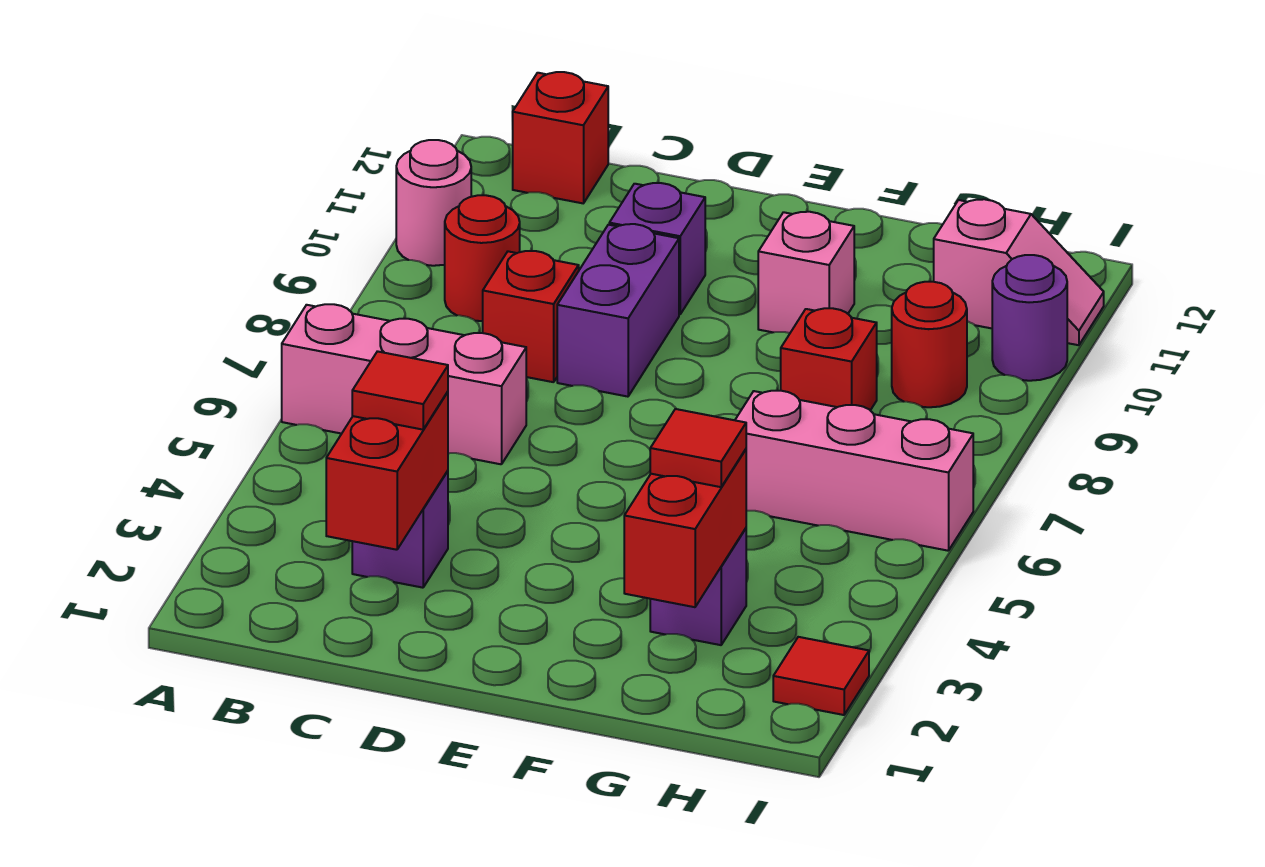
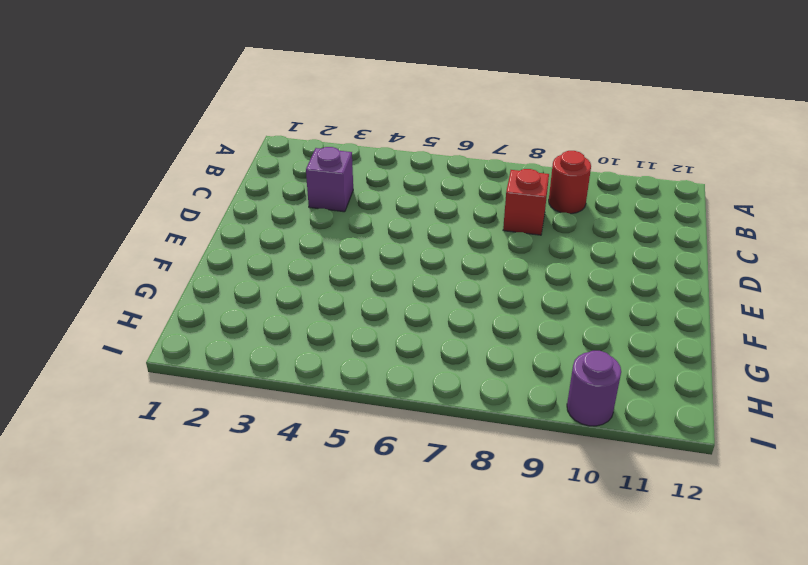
none -> pink brick A6:C6 level 1
none -> pink round brick A10 level 1
none -> red brick B12 level 1

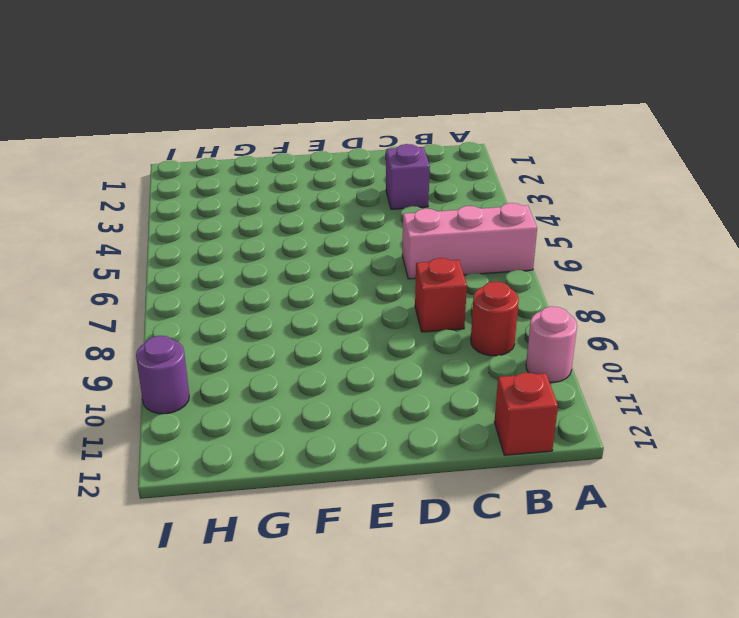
none -> purple brick D8:D9 level 1
none -> purple brick D10 level 1
none -> pink brick F10 level 1

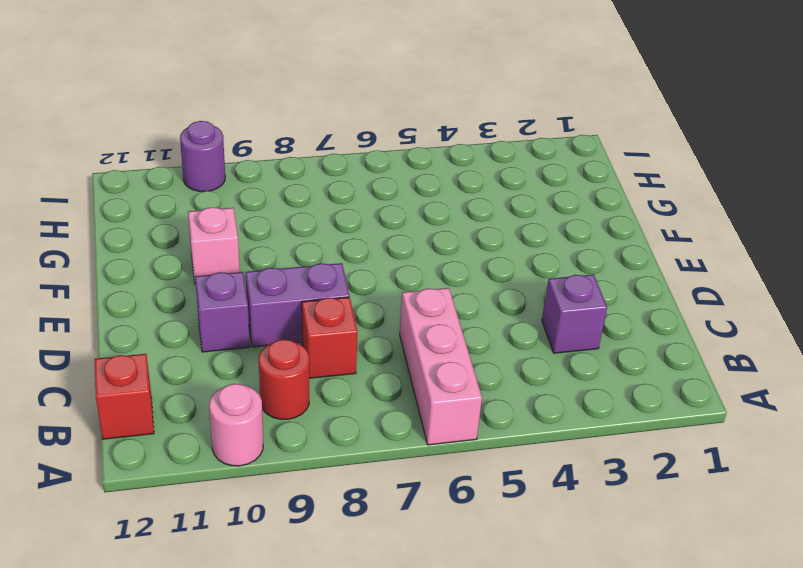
none -> purple brick G3 level 1
none -> pink brick G6:I6 level 1
none -> red brick G8 level 1

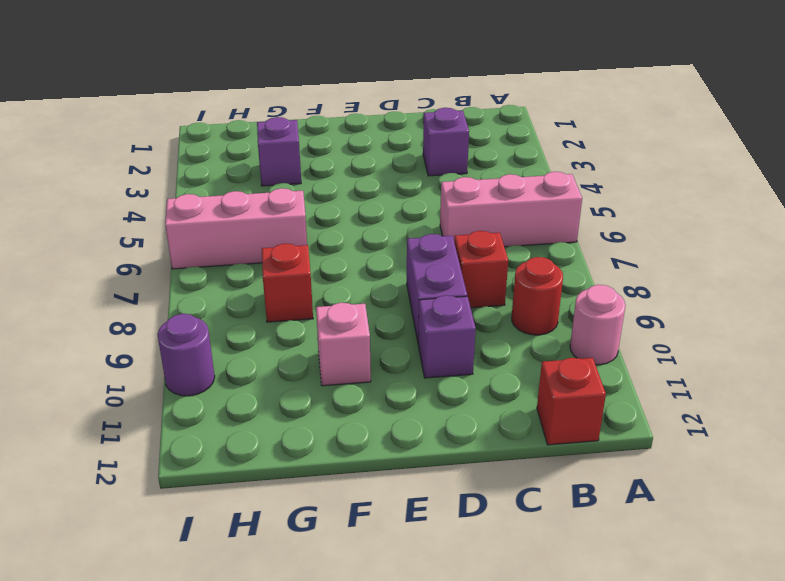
none -> red round brick H9 level 1
none -> pink slope H11:I11 level 1 top H
none -> red tile I2 level 1

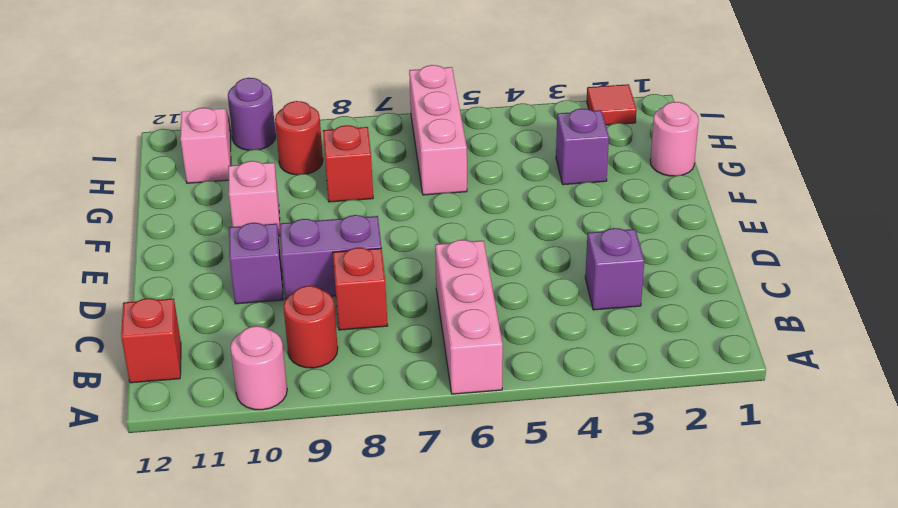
pink round brick G1 level 1 -> none
none -> red brick C2:C3 level 2
none -> red brick G2:G3 level 2
none -> red tile C3 level 3

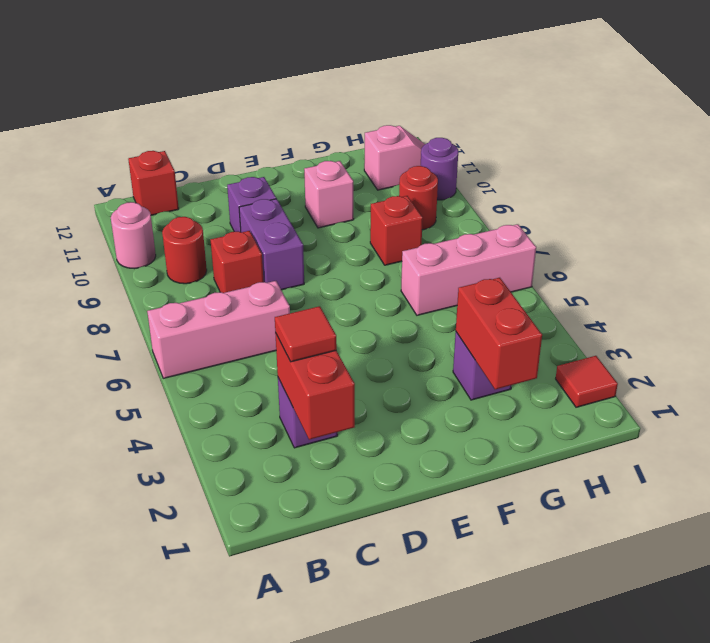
none -> red tile G3 level 3

